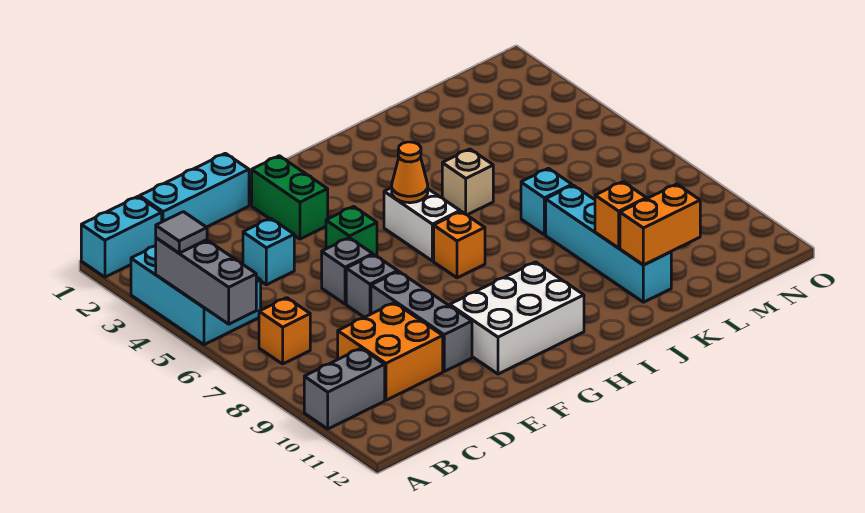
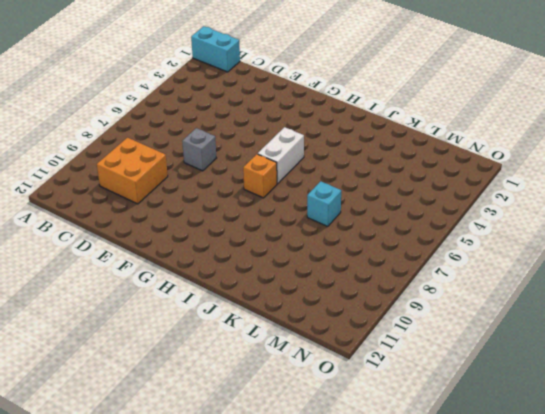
none -> cyan brick A3:B5 level 1
none -> grey brick A10:B10 level 1
none -> orange brick B7 level 1

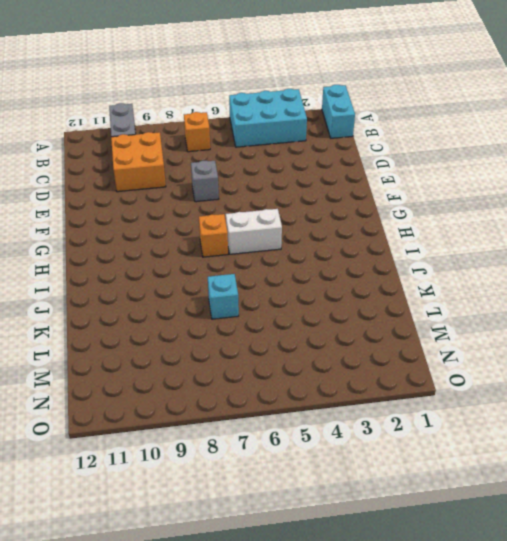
none -> cyan brick C1:E1 level 1
none -> cyan brick D4 level 1
none -> grey brick E6 level 1

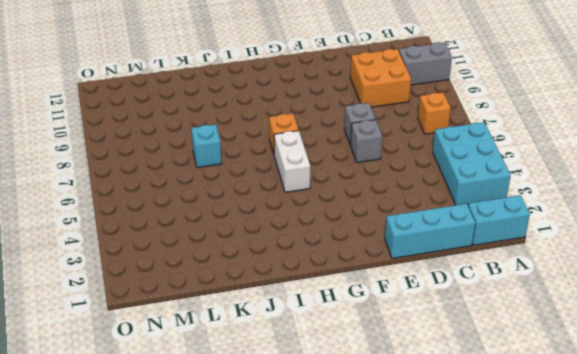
none -> cyan brick D4 level 1
none -> grey brick E8:E10 level 1
none -> green brick F2:F3 level 1

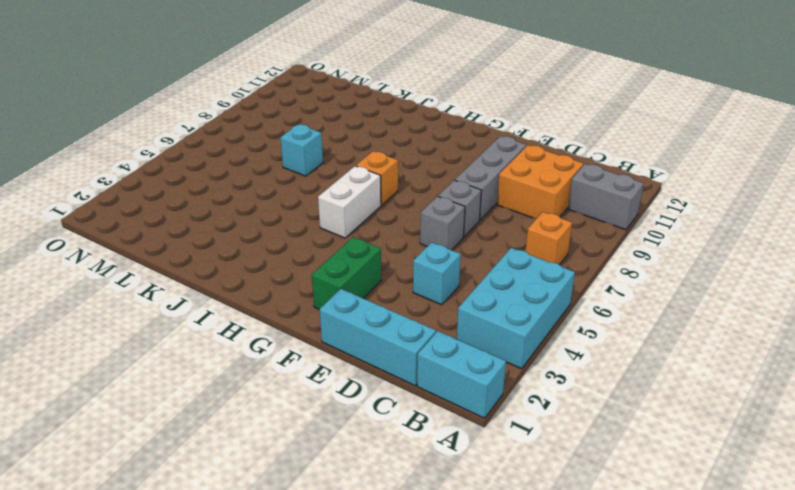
none -> green brick F5 level 1
none -> white brick F10:H11 level 1
none -> tan brick J5 level 1

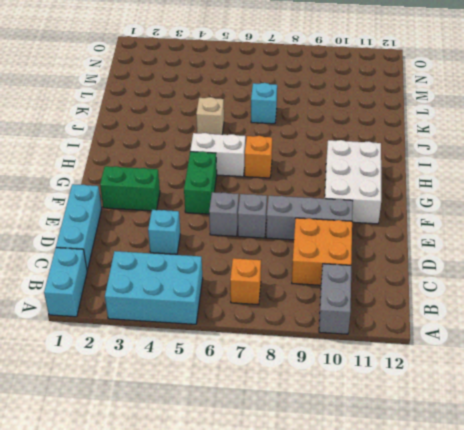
green brick F5:G5 level 1 -> green brick F5 level 1
none -> cyan brick K8:K11 level 1
none -> grey brick A4:A6 level 2
none -> orange cone H5 level 2

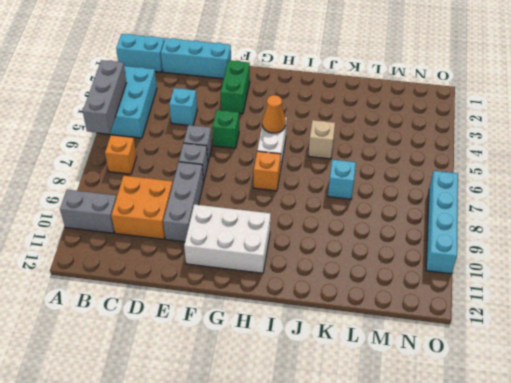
cyan brick O7:O10 level 1 -> cyan brick K8:K11 level 1
none -> orange brick K10 level 2
none -> orange brick K11:L11 level 2
none -> grey tile A4 level 3

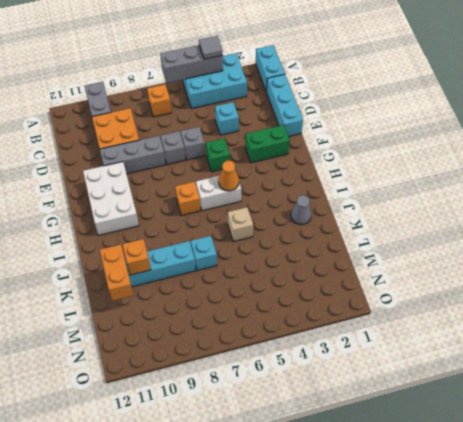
grey cone J2 level 1 -> none

